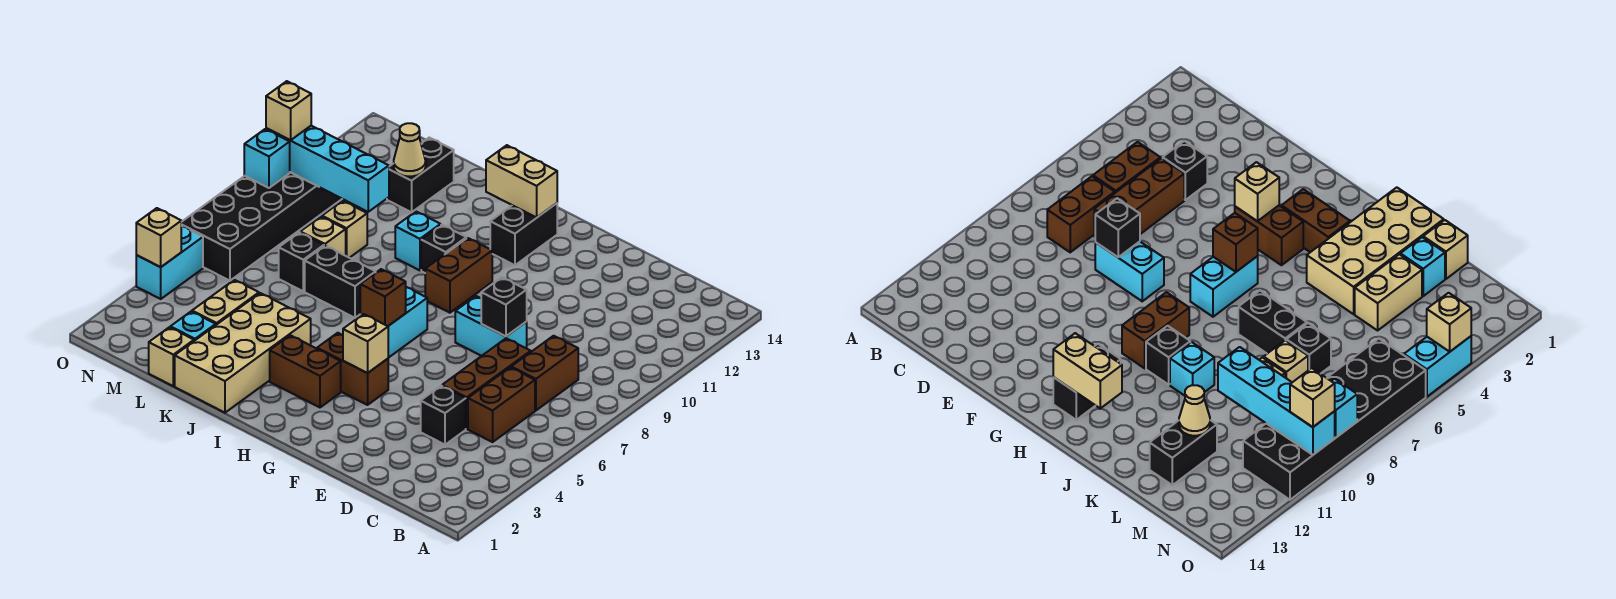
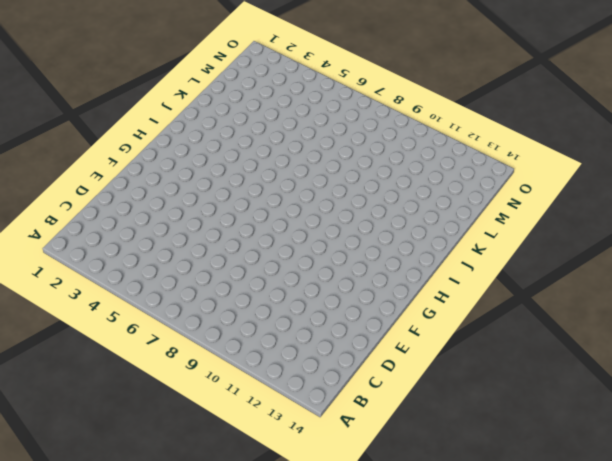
none -> brown brick C5:C6 level 1
none -> brown brick C7:C8 level 1
none -> black brick D4 level 1
none -> brown brick D5:D7 level 1

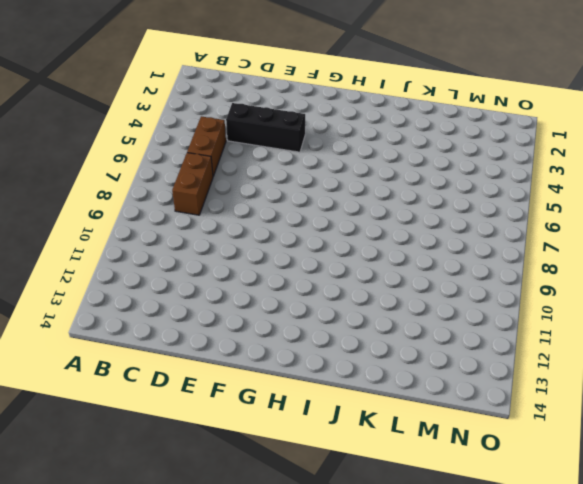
black brick D4:F4 level 1 -> black brick D4 level 1
none -> brown brick D5:D7 level 1
none -> cyan brick E8:F8 level 1
none -> brown brick G4:H4 level 1
none -> brown brick H3:I3 level 1

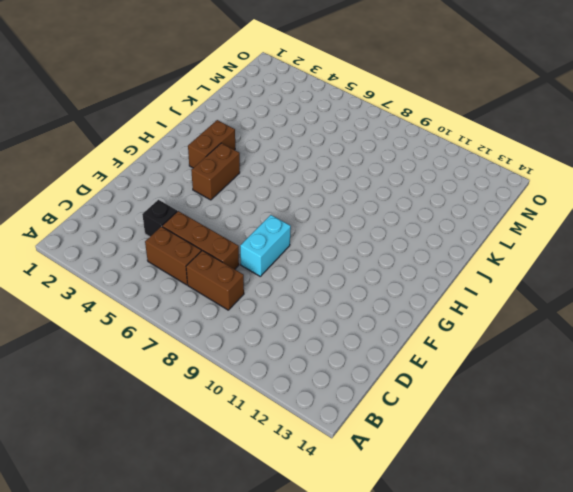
none -> cyan brick H6:H7 level 1
none -> brown brick H9:H10 level 1
none -> black brick H12:H13 level 1
none -> black brick I10 level 1

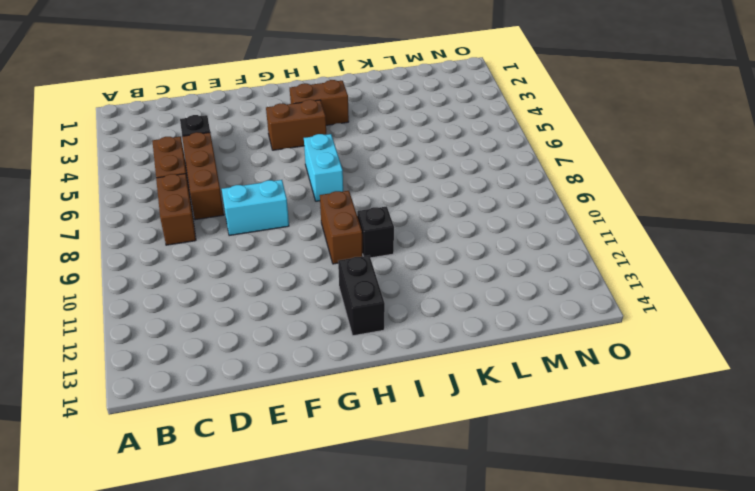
none -> tan brick J1:K4 level 1
none -> black brick J7:K7 level 1
none -> cyan brick J10 level 1
none -> tan brick L1 level 1

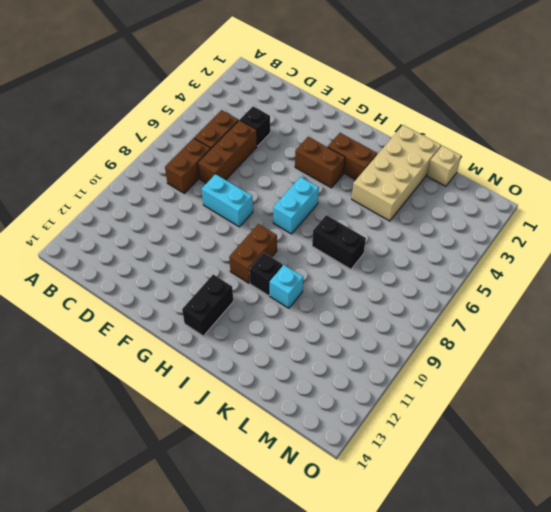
none -> cyan brick L2 level 1
none -> tan brick L3:L4 level 1
none -> black brick L7 level 1
none -> tan brick L8 level 1

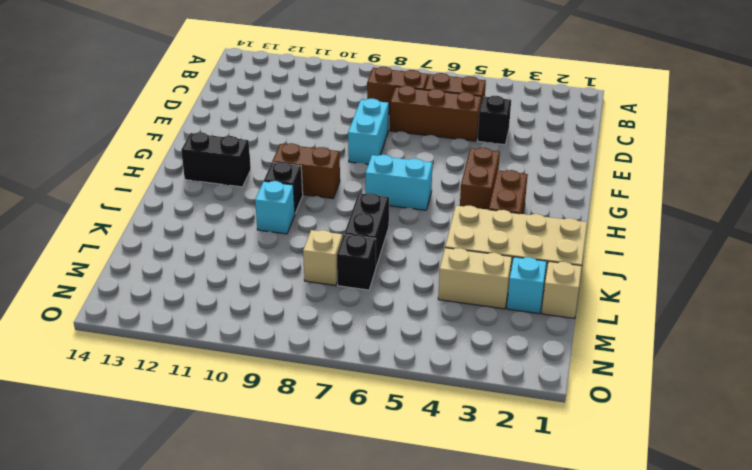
none -> tan brick L9 level 1
none -> black brick L12:L13 level 1
none -> black brick N6:O11 level 1
none -> cyan brick O4:O5 level 1

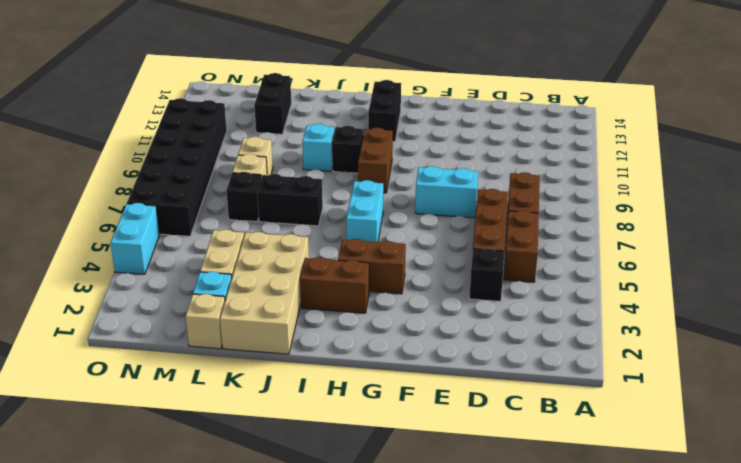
none -> black brick E8 level 2
none -> tan brick G4 level 2
none -> brown brick H6 level 2
none -> tan brick H13:I13 level 2

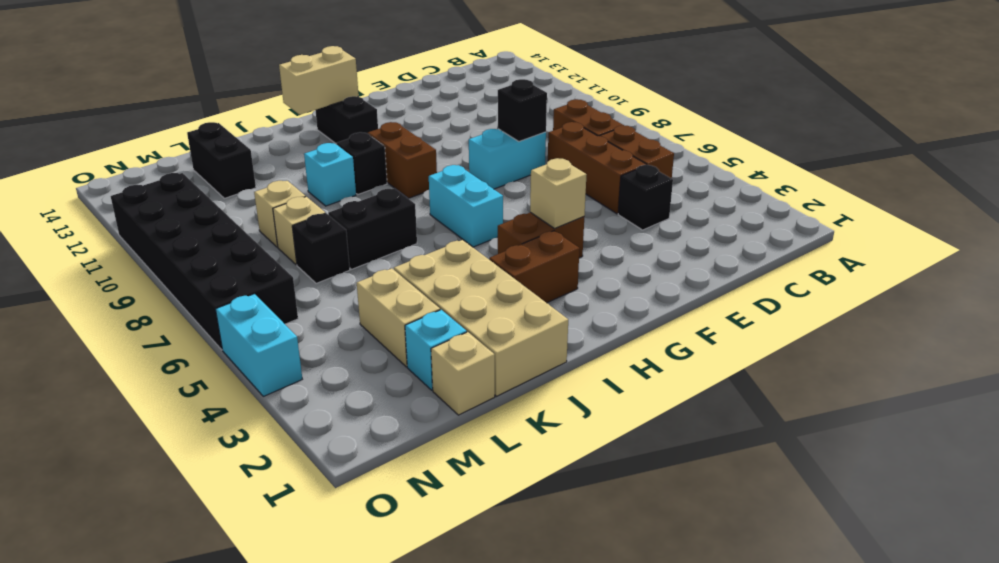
none -> brown brick H6 level 2
none -> cyan brick L10:O10 level 2
none -> tan cone L12 level 2
none -> tan brick O4 level 2

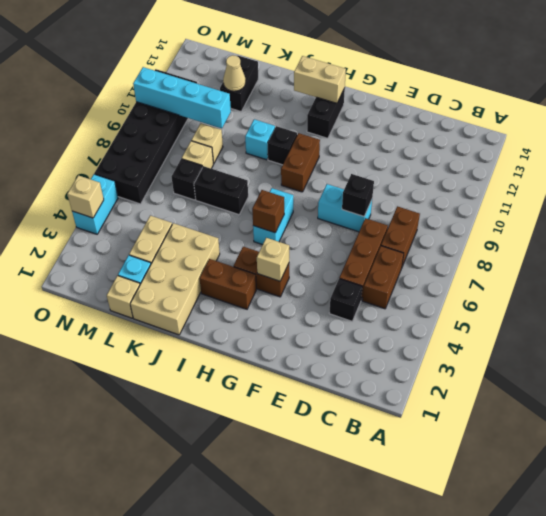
none -> cyan brick O9 level 2
none -> tan brick O10 level 3

